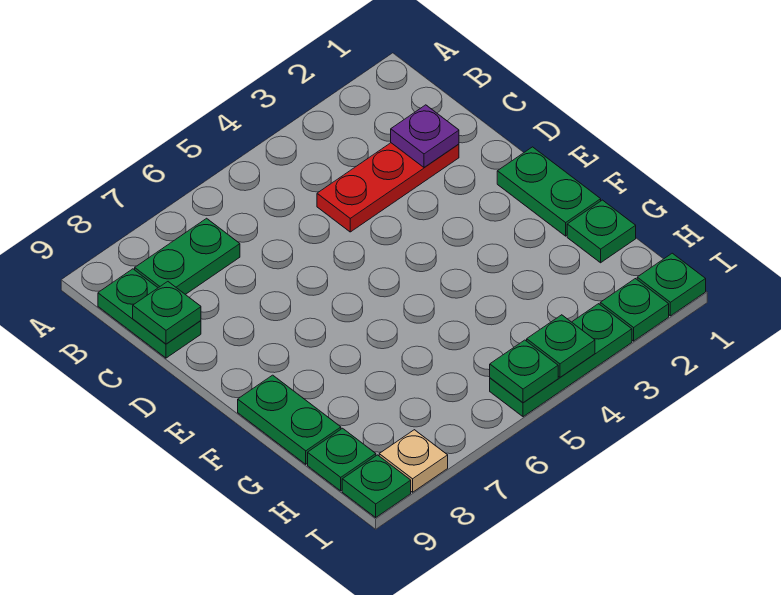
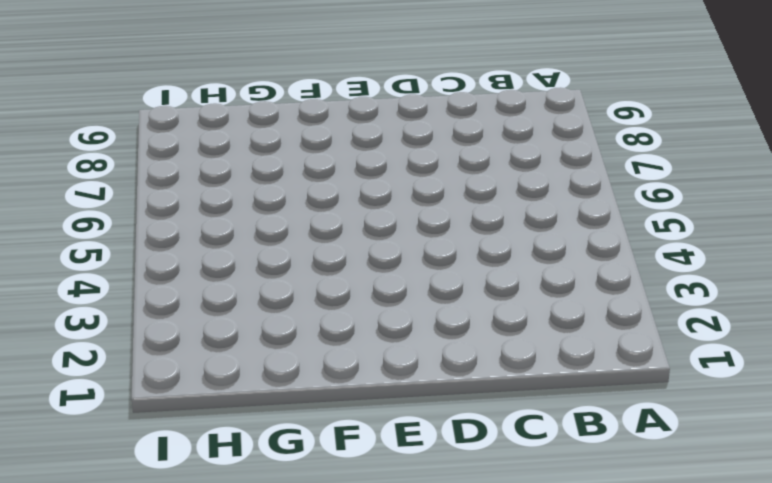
none -> green plate B7:B8 level 1
none -> green plate B9:C9 level 1
none -> red plate C2:C4 level 1

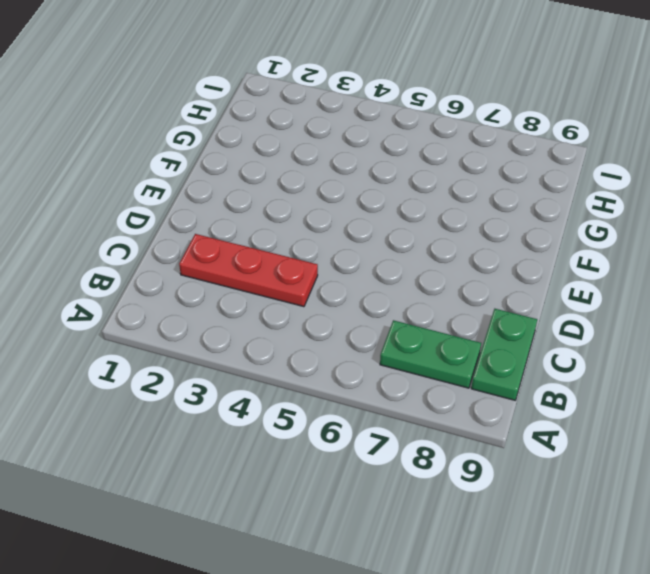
none -> green plate E1:F1 level 1
none -> green plate F9:G9 level 1
none -> green plate G1 level 1

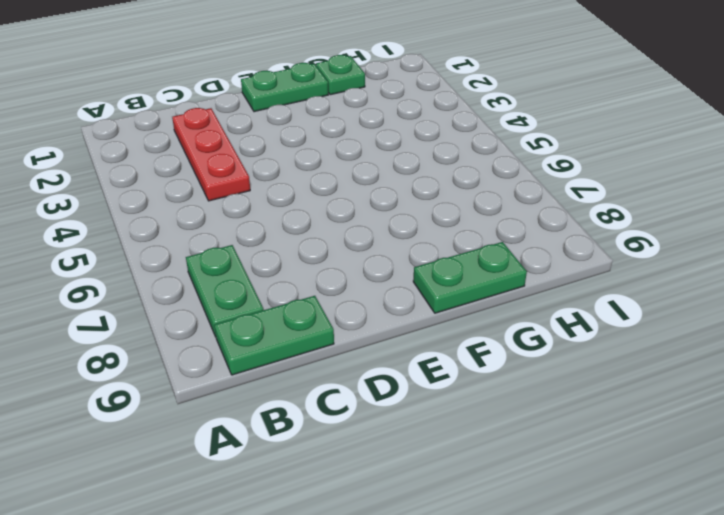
none -> green plate H9 level 1
none -> green plate I1 level 1
none -> green plate I2 level 1

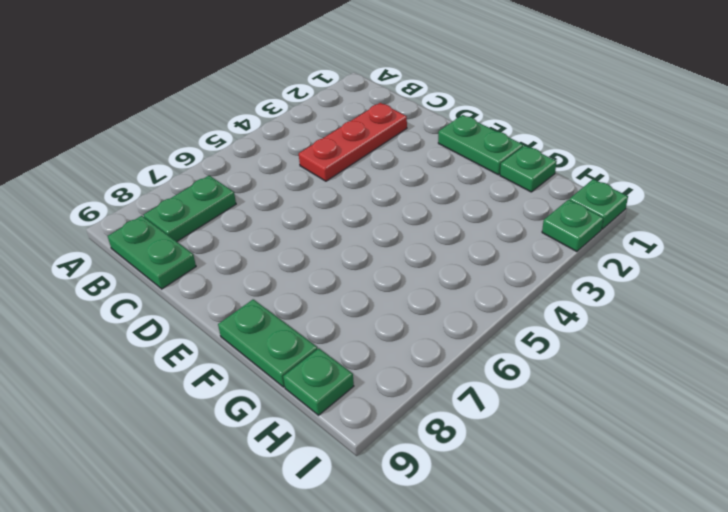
none -> green plate I3:I5 level 1
none -> tan plate I8 level 1
none -> green plate I9 level 1

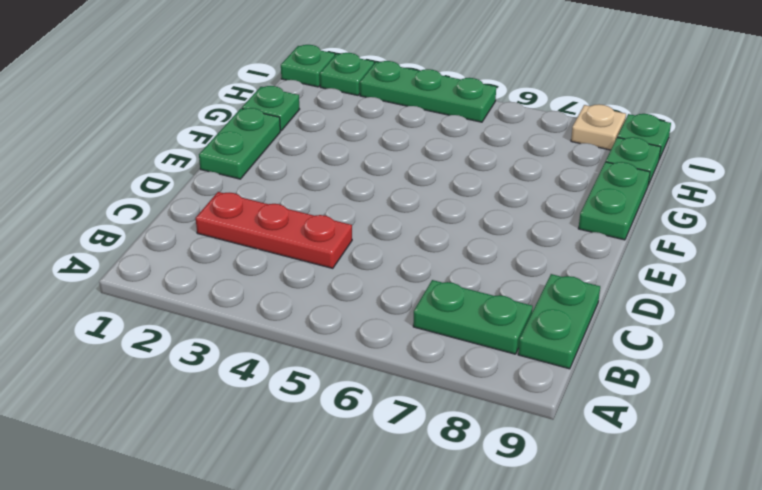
none -> purple plate C2 level 2
none -> green plate C9 level 2
none -> green plate I4 level 2

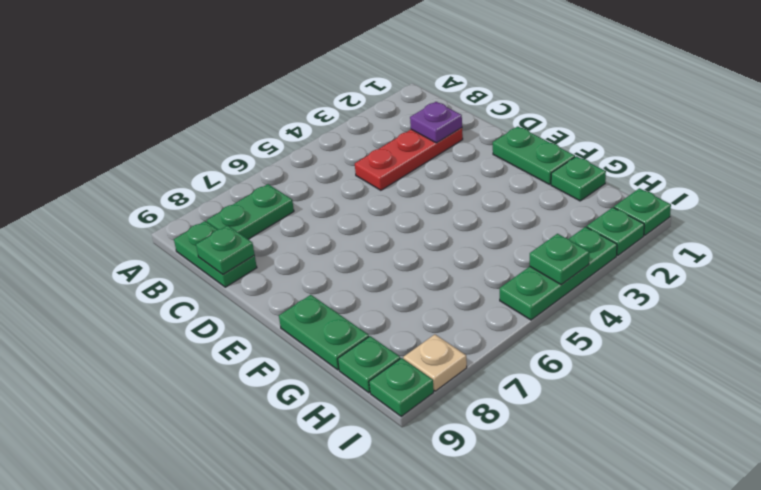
none -> green plate I5 level 2

